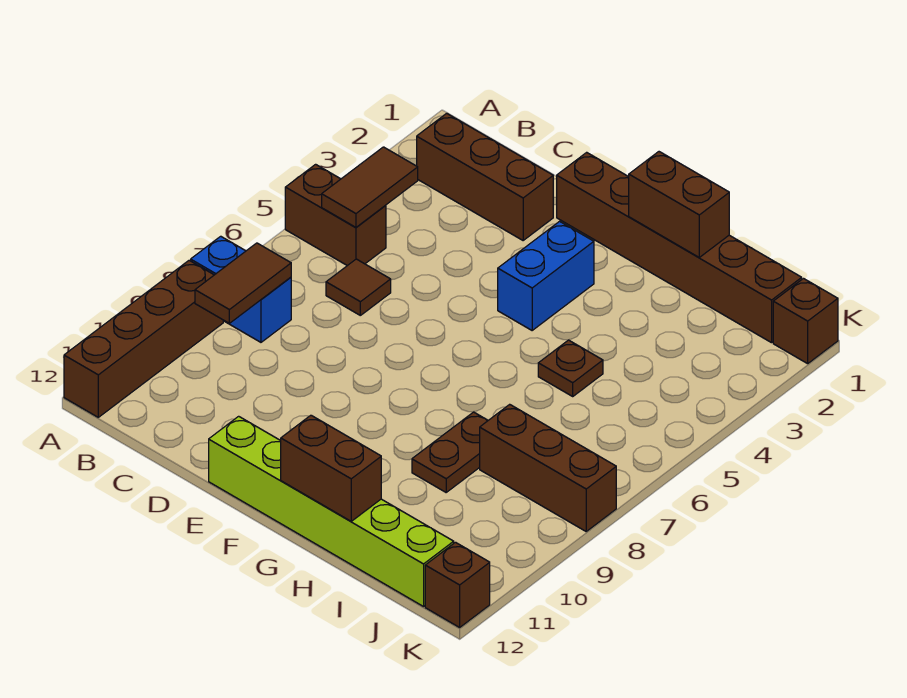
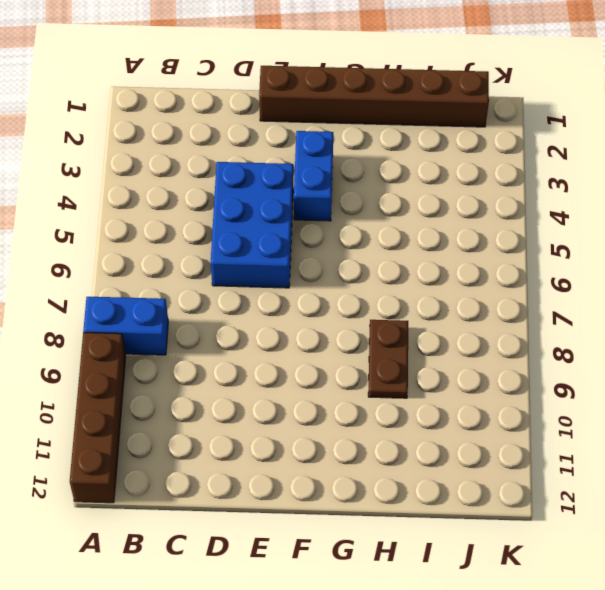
blue brick D4:E6 level 1 -> none
none -> brown brick A5:B5 level 1
none -> brown brick B2:D2 level 1
none -> brown tile C6 level 1

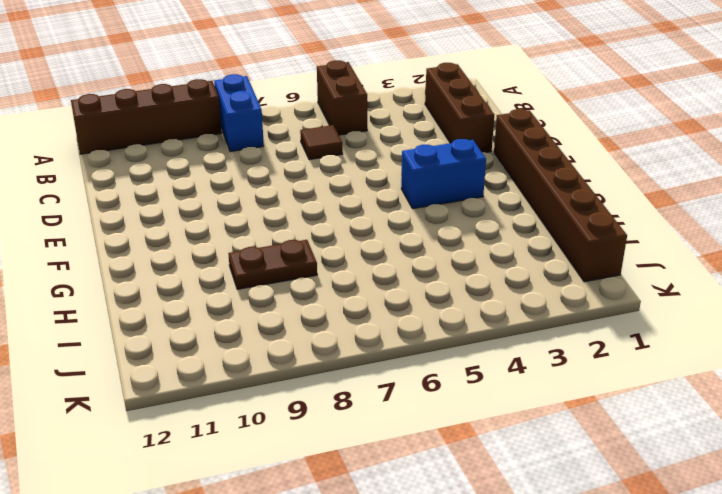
none -> lime brick E12:J12 level 1
none -> brown plate H5 level 1
none -> brown brick I8:K8 level 1

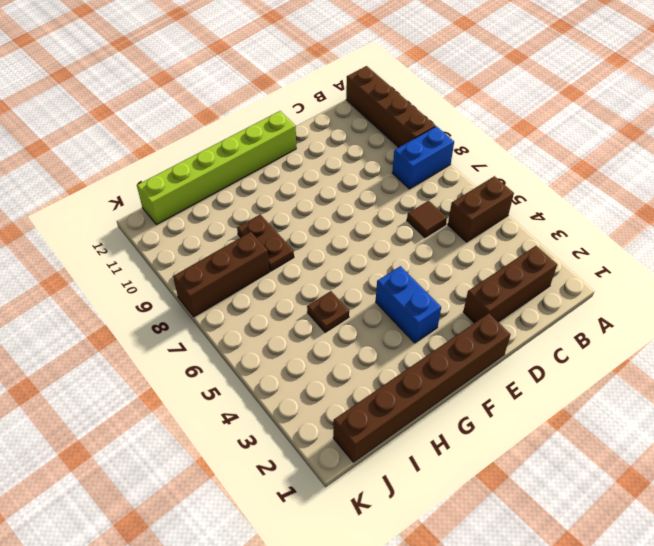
none -> brown brick K1 level 1
none -> brown brick K12 level 1
none -> brown tile B4:B5 level 2

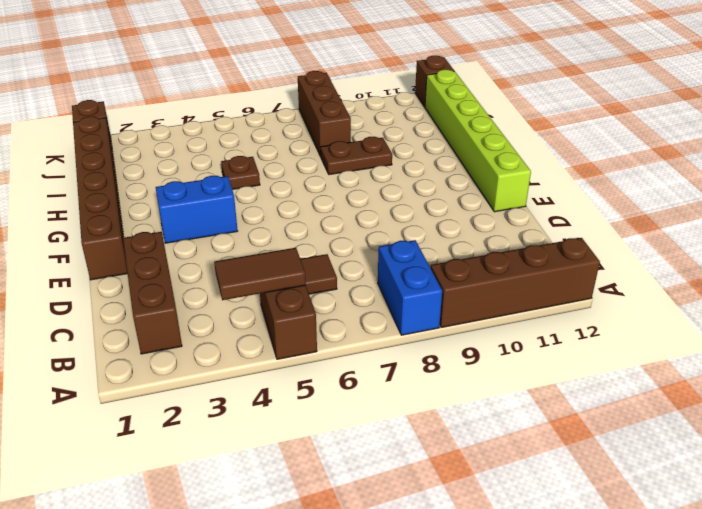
none -> brown tile B8:B9 level 2
none -> brown brick G1:H1 level 2
none -> brown brick G12:H12 level 2

